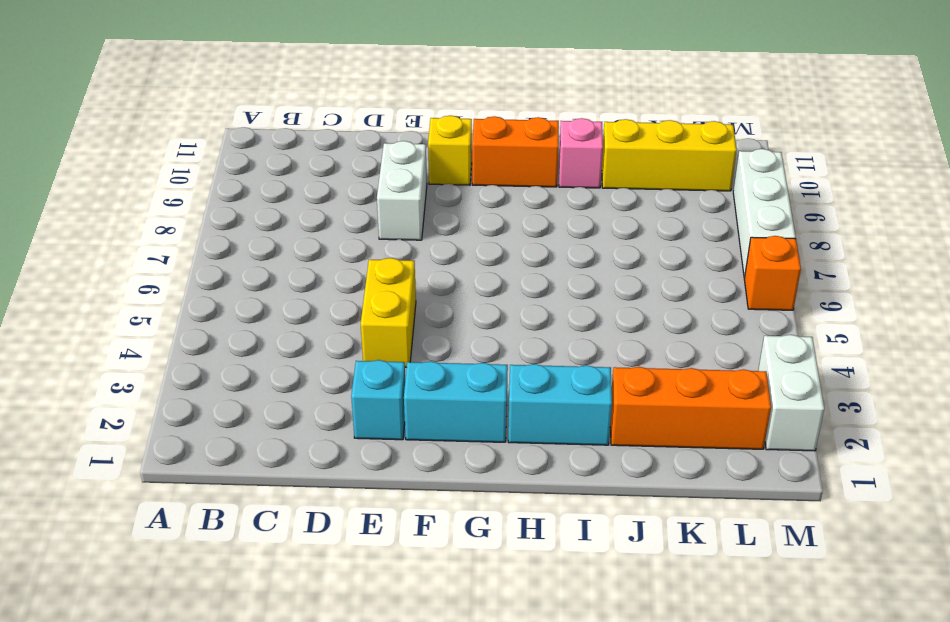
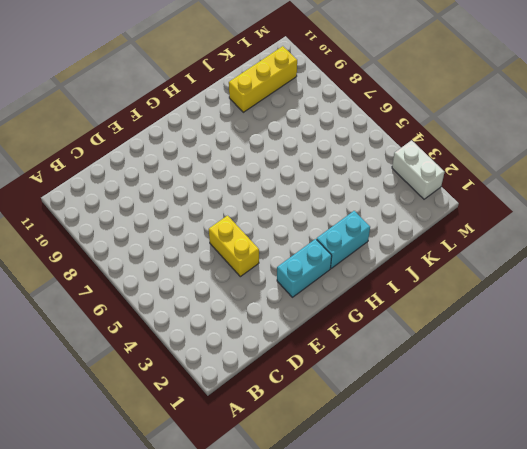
none -> cyan brick E2 level 1
none -> white brick E8:E9 level 1
none -> yellow brick F10 level 1

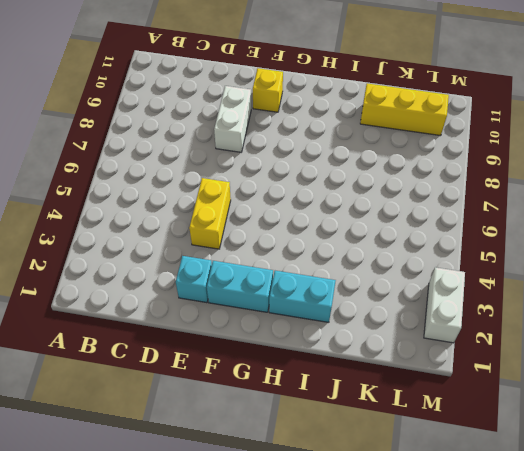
none -> orange brick G10:H10 level 1
none -> pink brick I10 level 1
none -> orange brick J2:L2 level 1

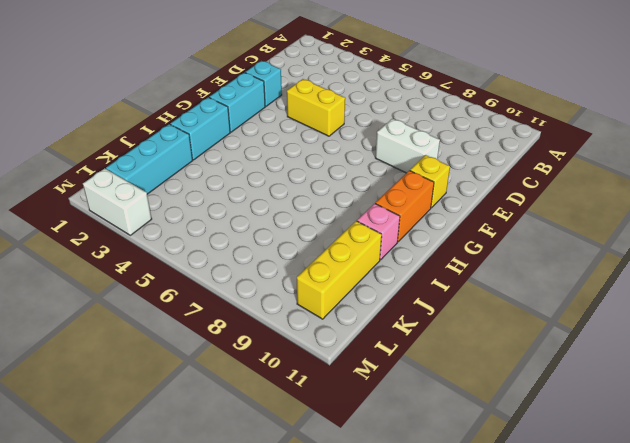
cyan brick J2:L2 level 1 -> orange brick J2:L2 level 1
none -> orange brick M6 level 1
none -> white brick M7:M9 level 1

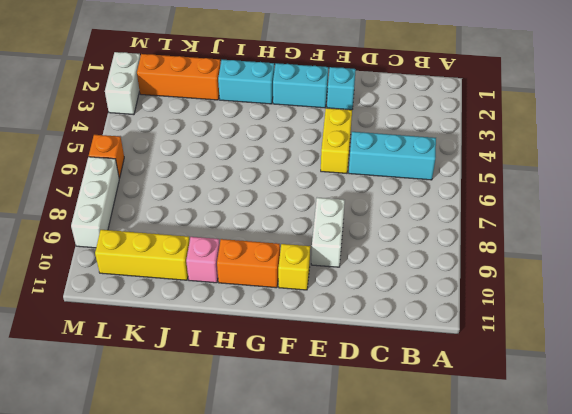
cyan brick B5:D5 level 1 -> none

